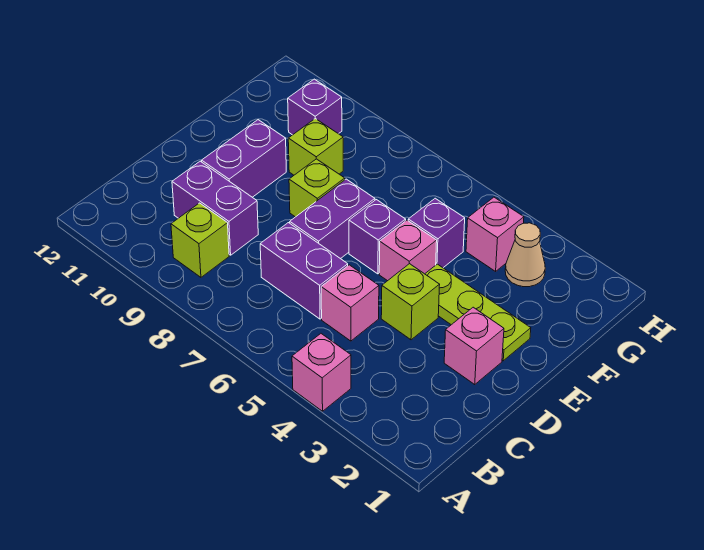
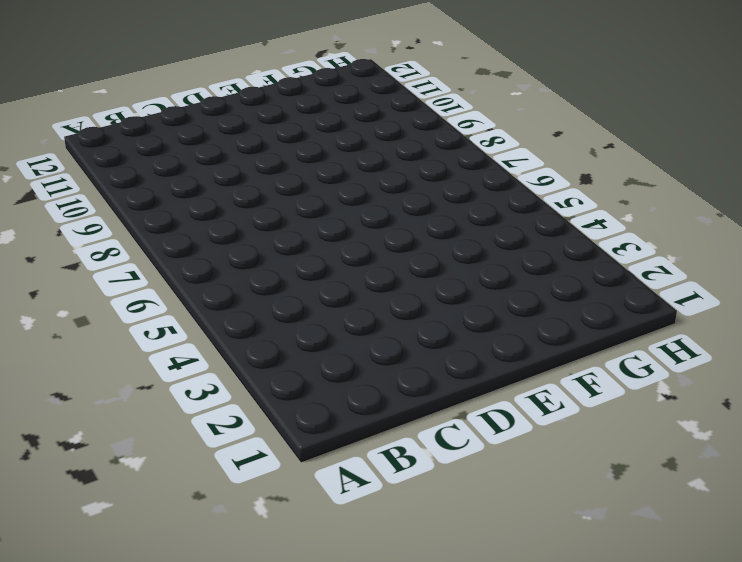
none -> pink brick A4 level 1
none -> lime brick B9 level 1
none -> pink brick C5 level 1

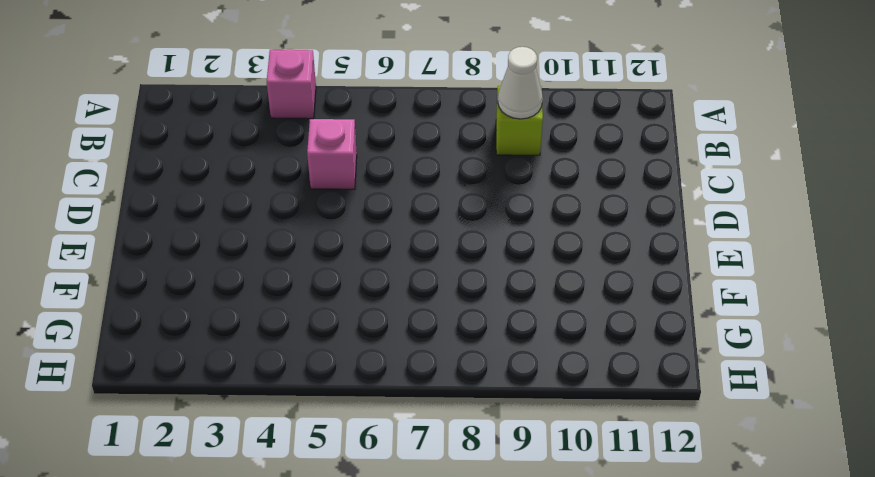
white cone B9 level 2 -> none
none -> purple brick C6:C7 level 1
none -> purple brick C9:C10 level 1
none -> pink brick D2 level 1

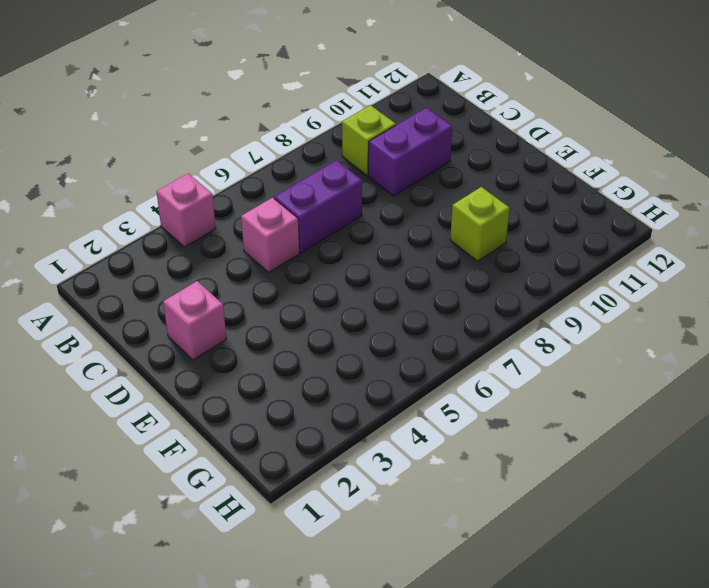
none -> lime brick D4 level 1
none -> purple brick D7:E7 level 1
none -> purple brick D10:E10 level 1

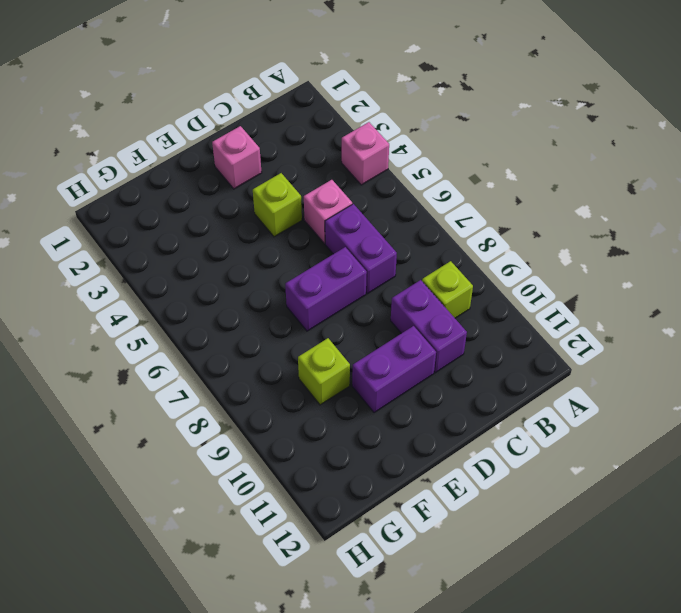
none -> lime plate E2:E4 level 1
none -> pink brick E5 level 1
none -> purple brick E6 level 1

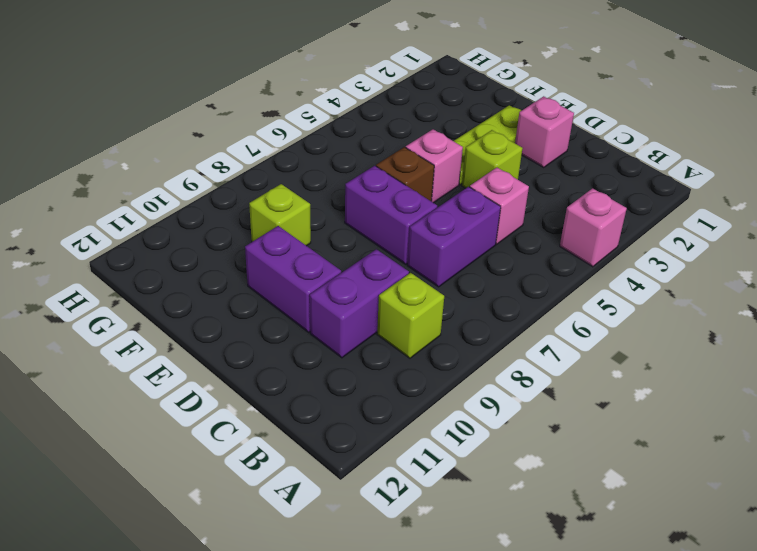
brown brick E6 level 1 -> purple brick E6 level 1
none -> lime brick E8 level 1
none -> purple brick F5 level 1
none -> tan cone G3 level 1

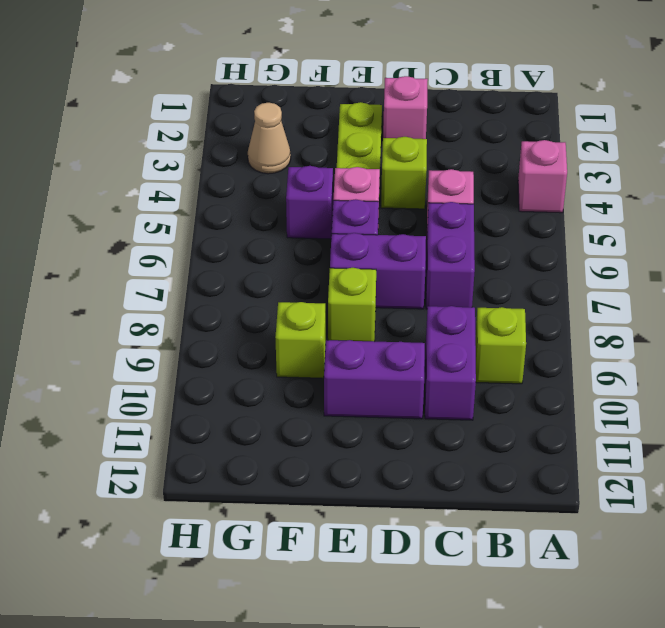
none -> pink brick G4 level 1
none -> purple brick G10 level 1

